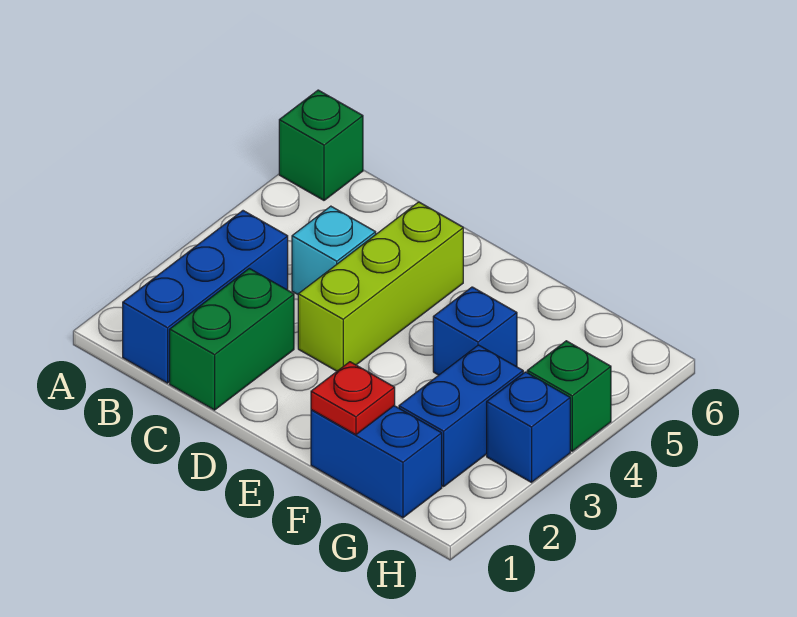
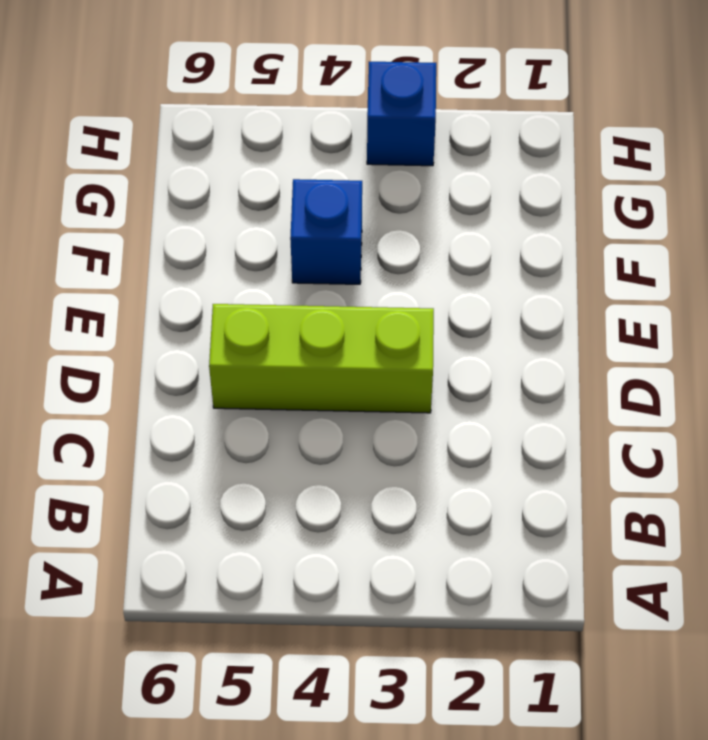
none -> green brick A6 level 1
none -> blue brick B1:B3 level 1

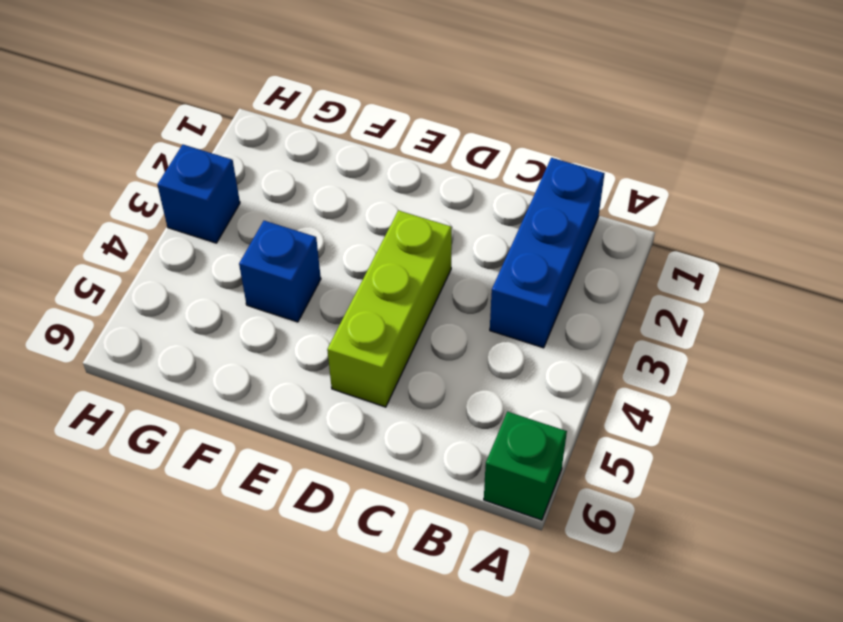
none -> green brick C1:C2 level 1
none -> cyan brick C4 level 1

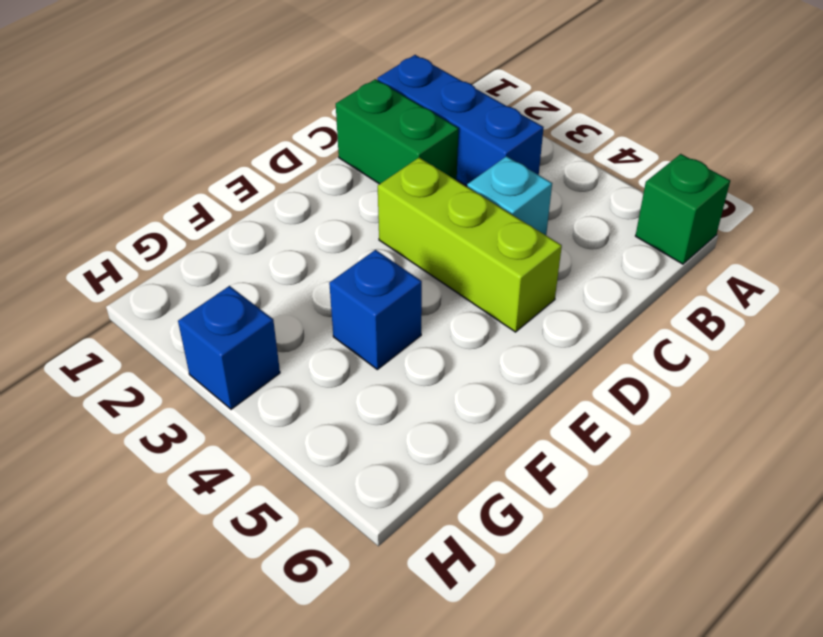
none -> blue brick F1:G1 level 1
none -> blue brick G2:G3 level 1

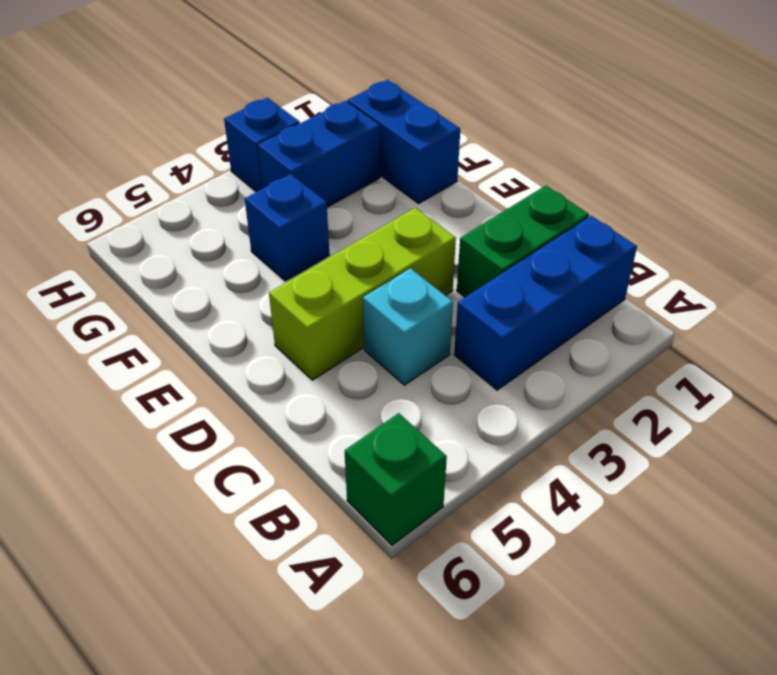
none -> green brick H4 level 1
none -> red plate F1 level 2

